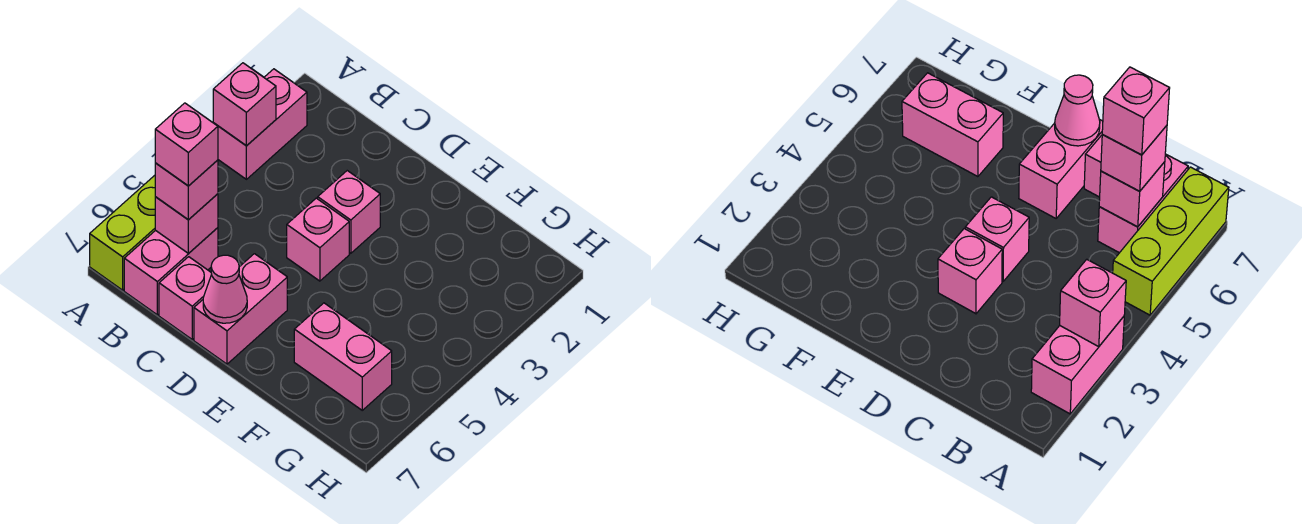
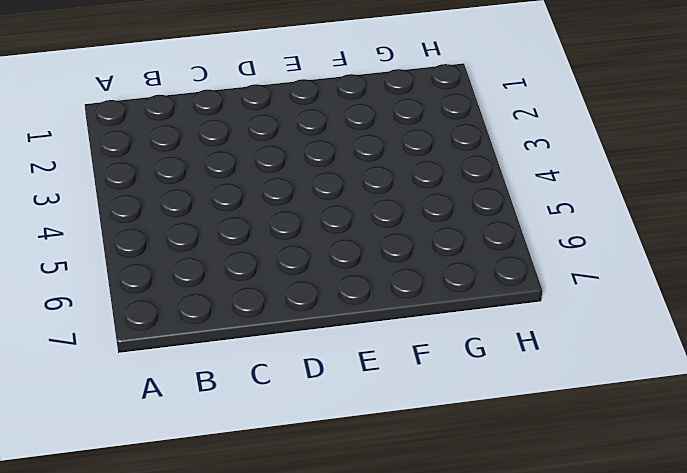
none -> pink brick A2:A3 level 1
none -> lime brick A5:A7 level 1
none -> pink brick B6:B7 level 1

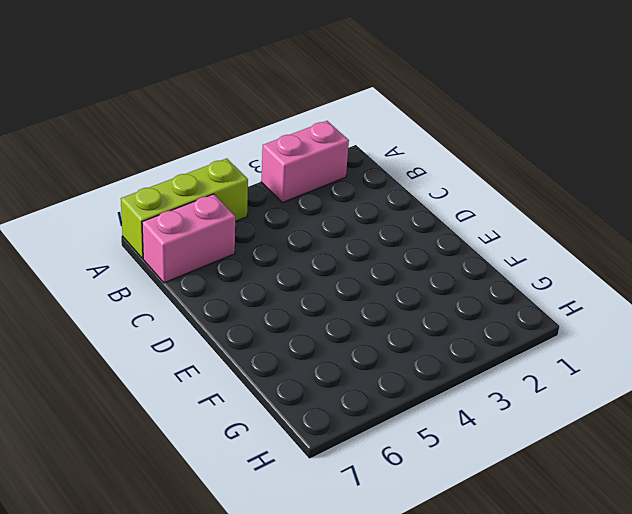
none -> pink brick C7 level 1
none -> pink brick D3 level 1
none -> pink brick D4 level 1

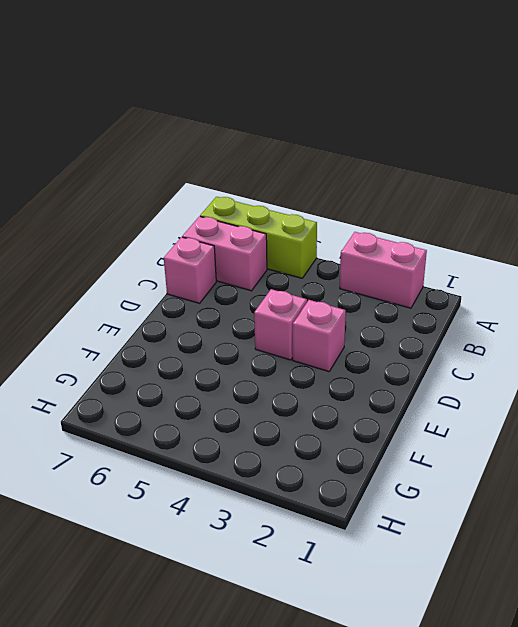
none -> pink brick D6:D7 level 1
none -> pink brick F6:G6 level 1
none -> pink brick A3 level 2

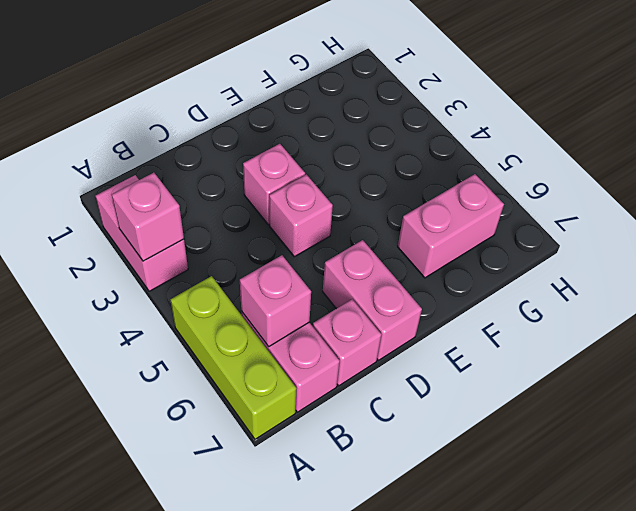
none -> pink cone D7 level 2
none -> pink brick B6 level 3
none -> pink brick B6 level 4

